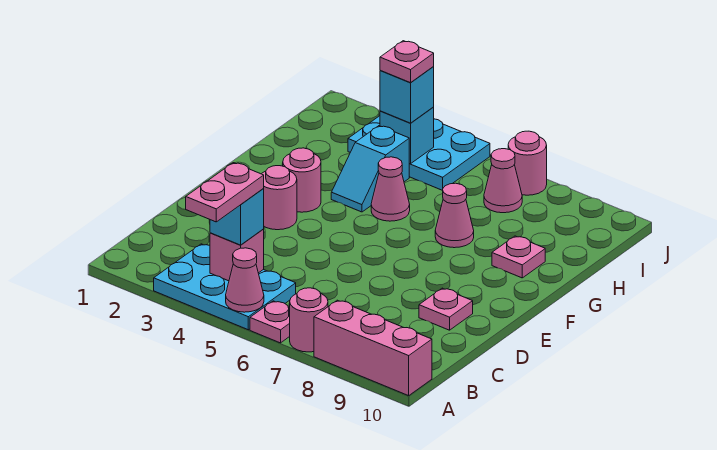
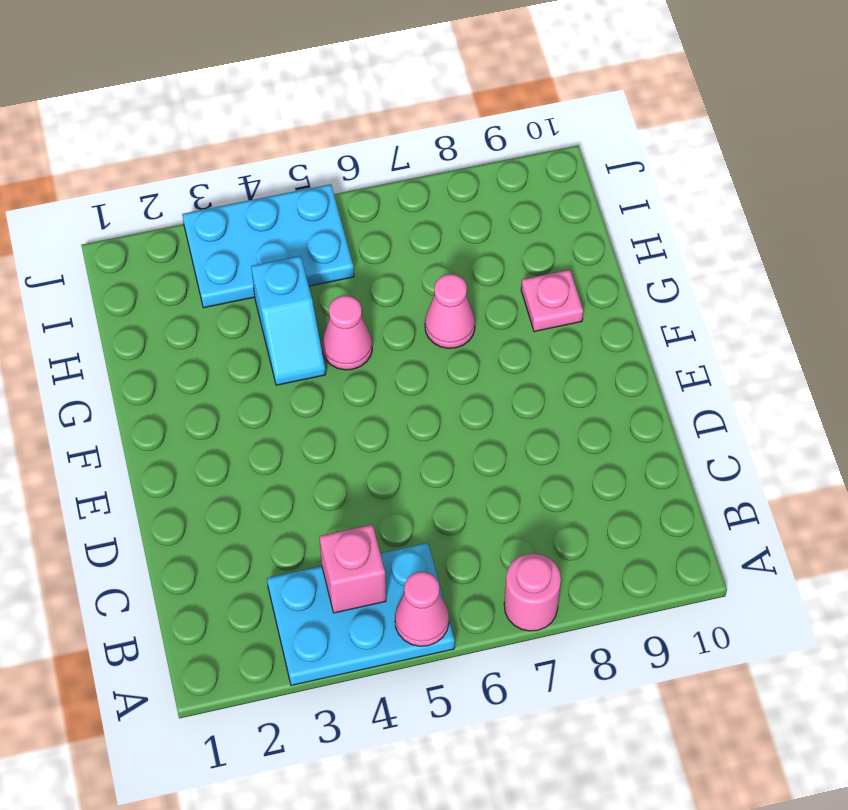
none -> pink plate A6 level 1
none -> pink brick A8:A10 level 1
none -> pink plate D9 level 1

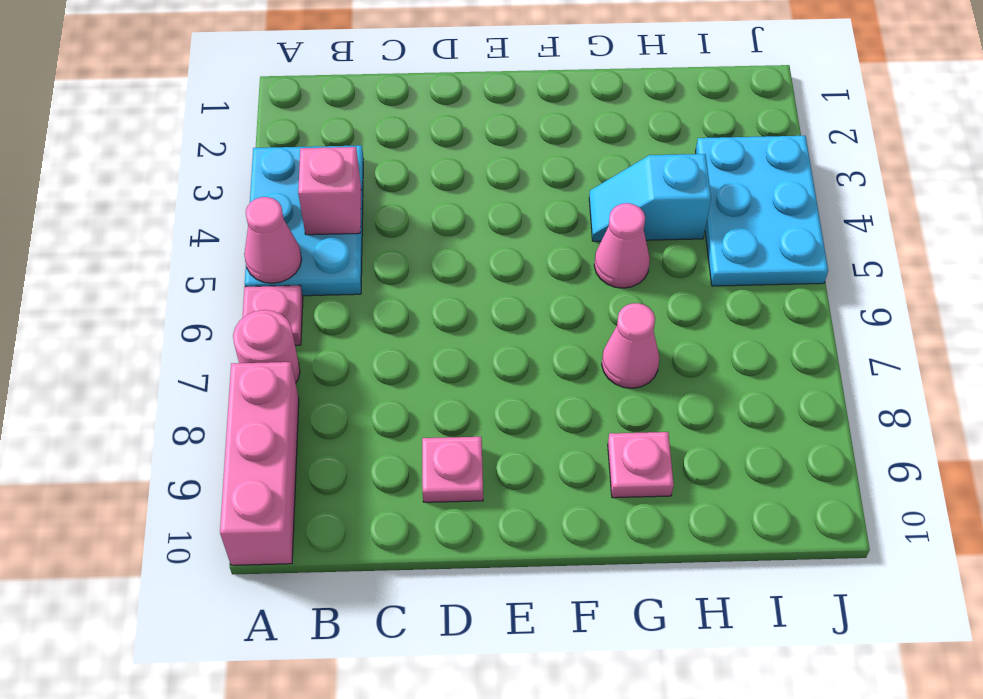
none -> pink round brick E3 level 1
none -> pink round brick F3 level 1
none -> pink cone I7 level 1

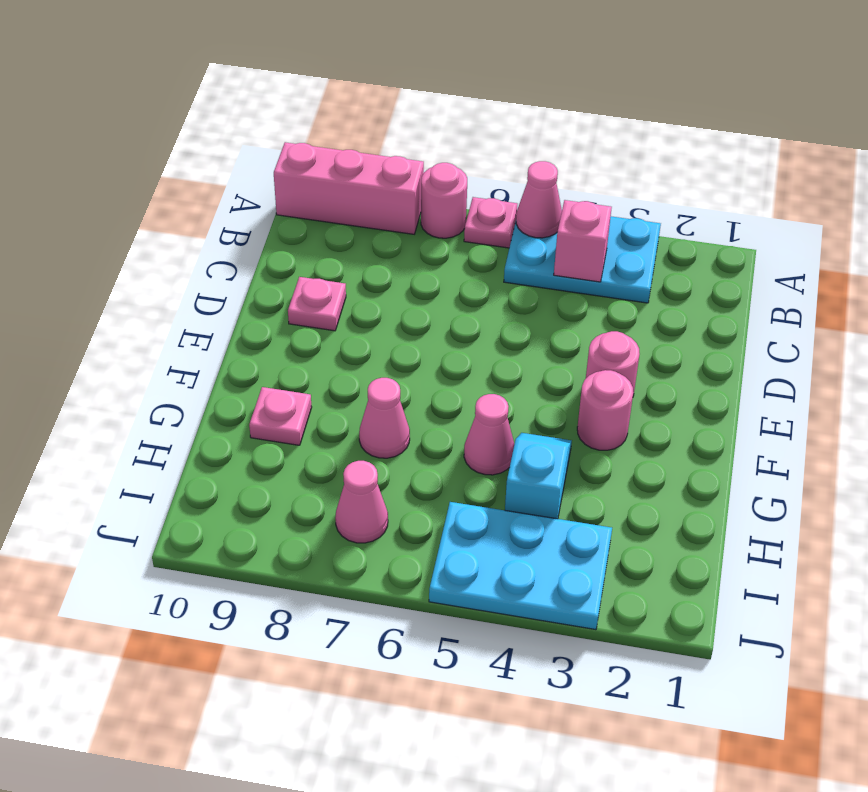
none -> pink round brick J7 level 1
none -> cyan brick I4 level 2
none -> cyan brick B4 level 3

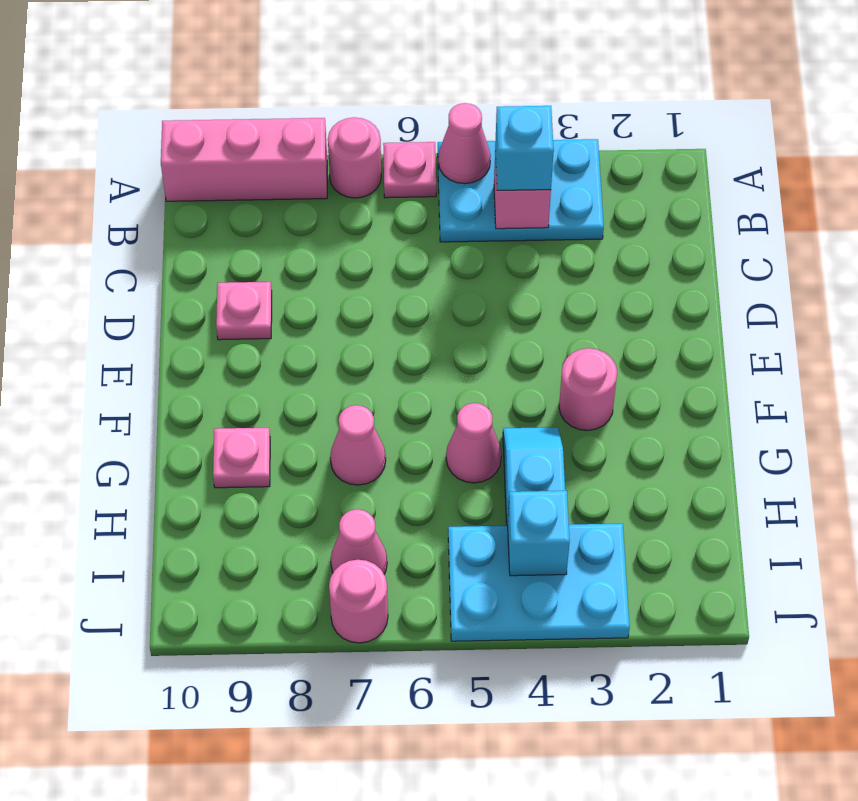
none -> pink round brick E3 level 1
none -> cyan brick I4 level 3
none -> pink plate A4:B4 level 4

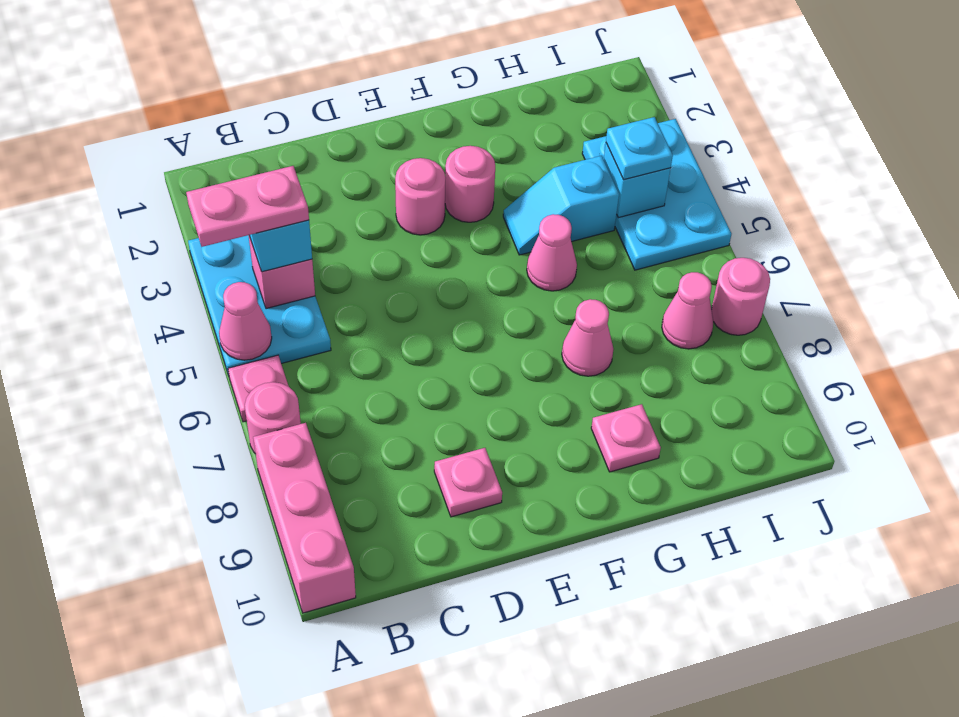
cyan plate I4 level 3 -> cyan brick I4 level 3
none -> pink plate I4 level 4

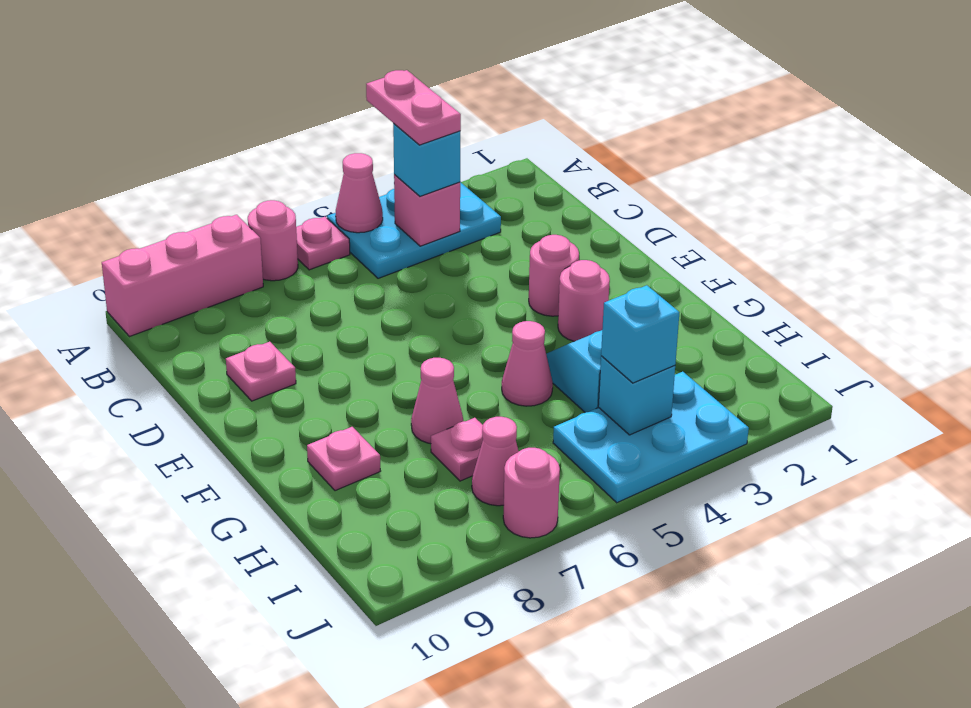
pink plate H7 level 1 -> pink plate I4 level 4

